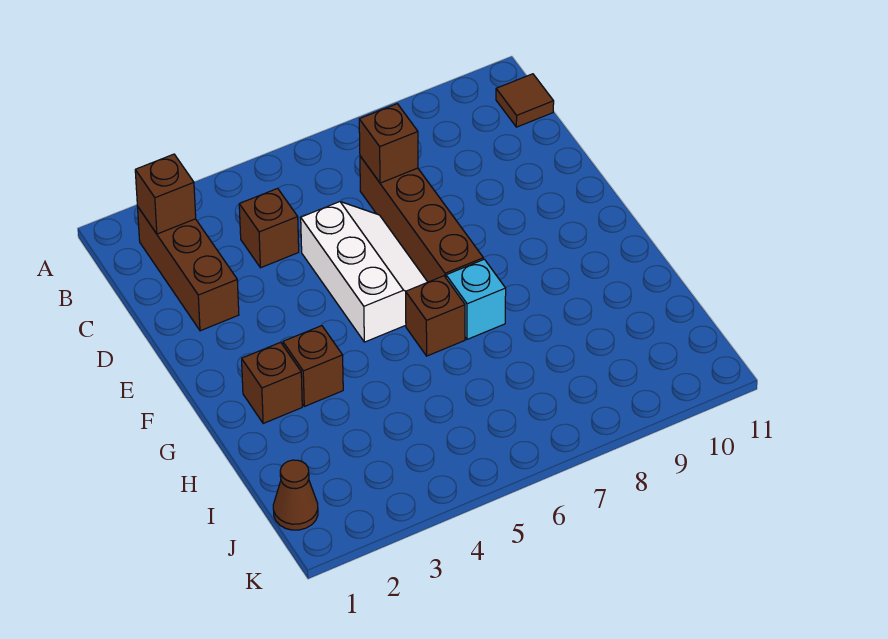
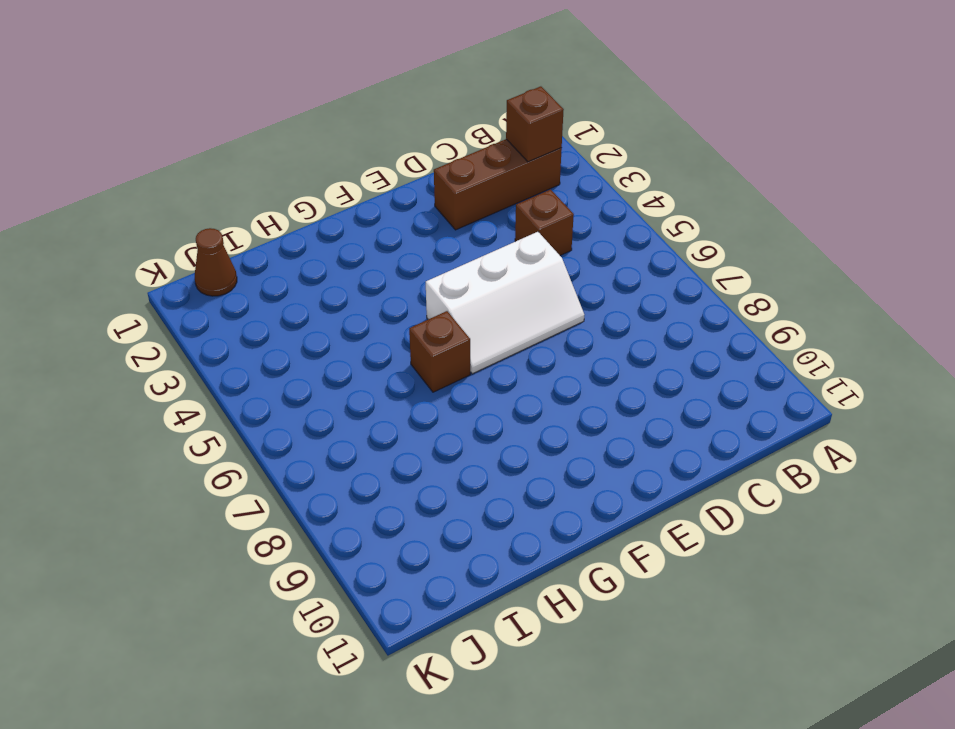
none -> brown tile B11 level 1
none -> brown brick C7:F7 level 1
none -> brown brick G2 level 1

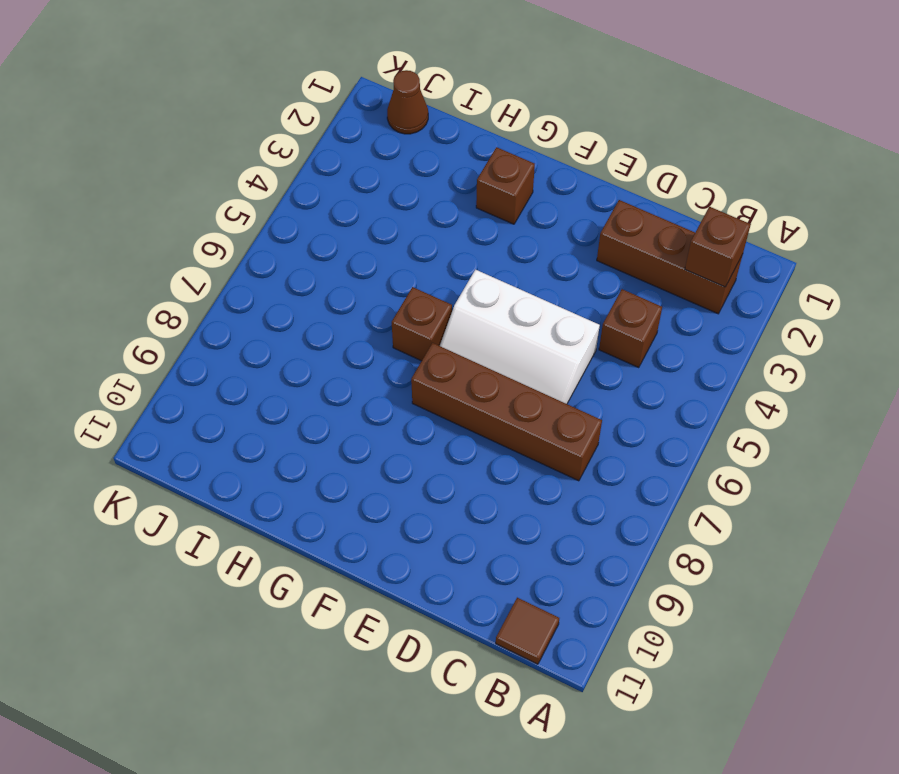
none -> brown brick G3 level 1
none -> cyan brick G7 level 1
none -> brown brick C7 level 2

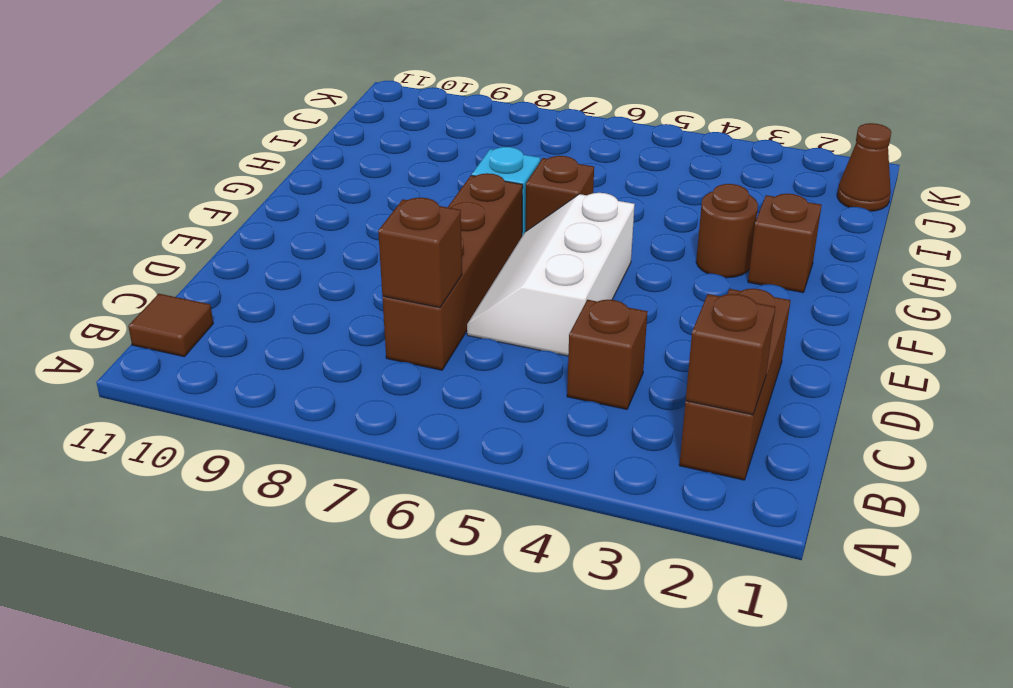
brown round brick G3 level 1 -> brown brick G3 level 1

